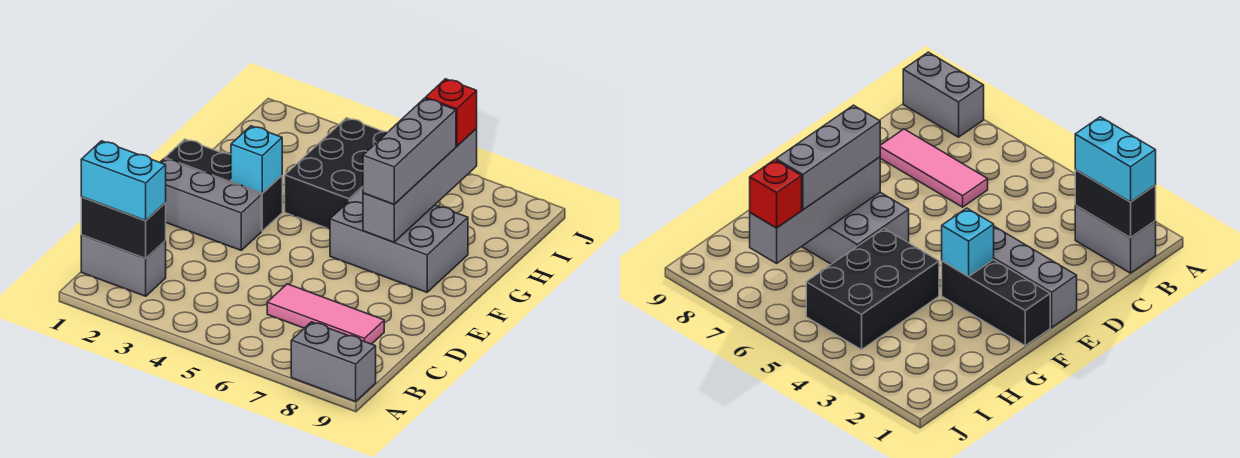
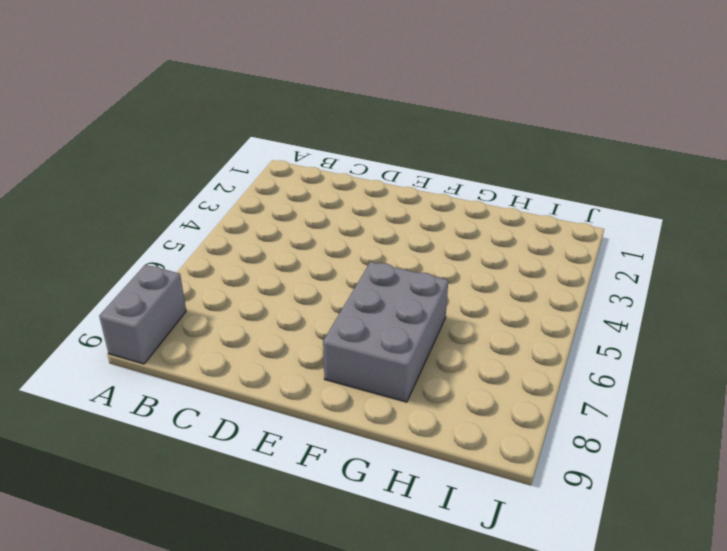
none -> grey brick B1:B2 level 1
none -> pink tile C6:C8 level 1
none -> grey brick E1:E3 level 1

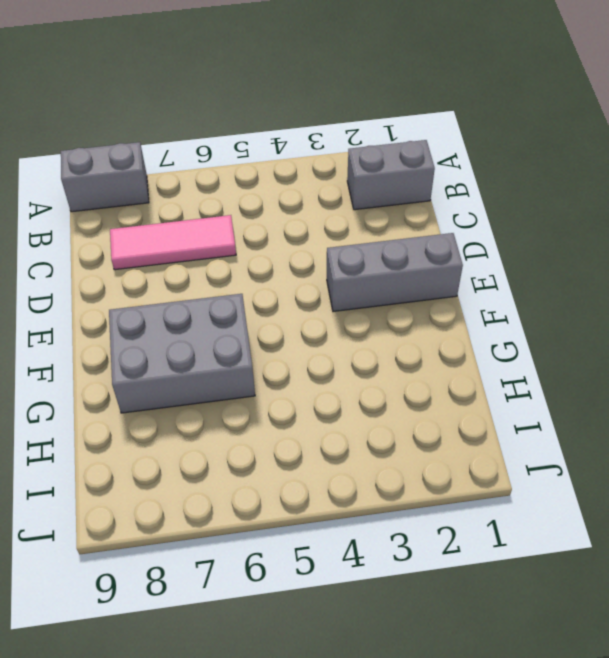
none -> black brick F1:F3 level 1
none -> black brick G4:I5 level 1
none -> black brick B1:B2 level 2

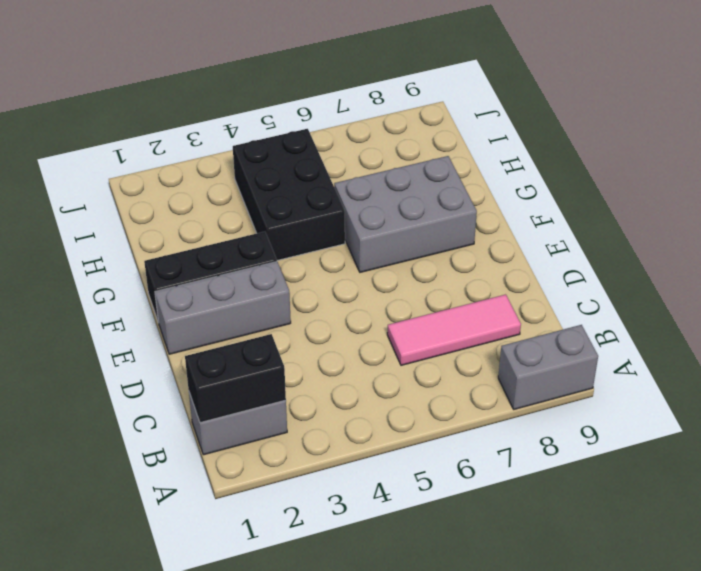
none -> cyan brick F3 level 2
none -> grey brick F7:I7 level 2
none -> cyan brick B1:B2 level 3

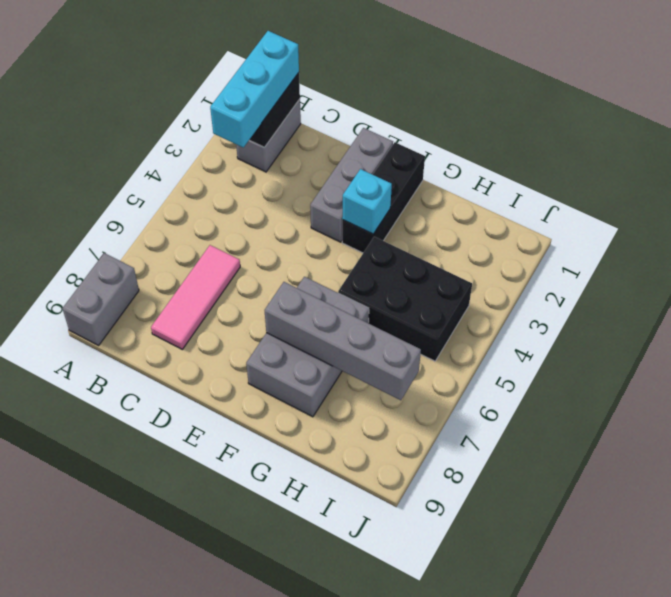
cyan brick B1:B3 level 3 -> cyan brick B1:B2 level 3
none -> grey brick F7:H7 level 3
none -> red brick I7 level 3

